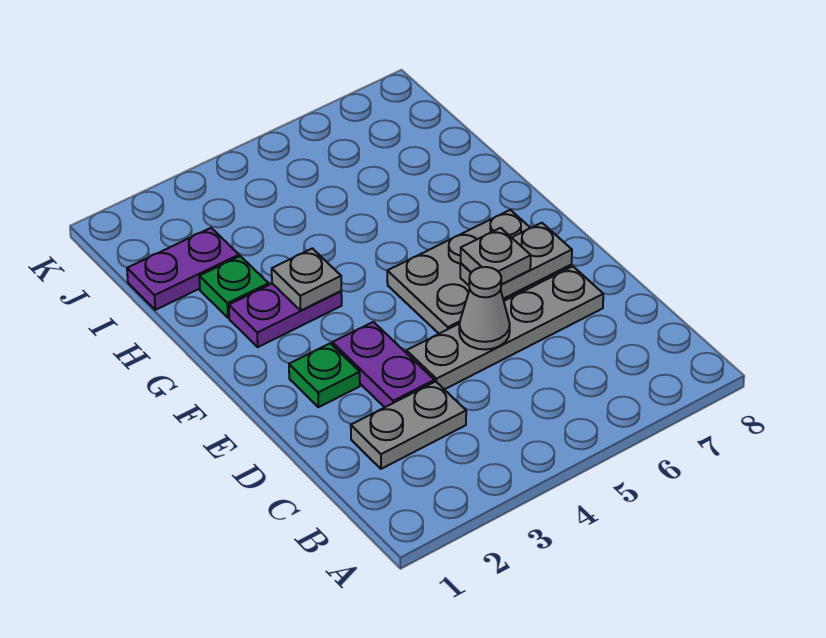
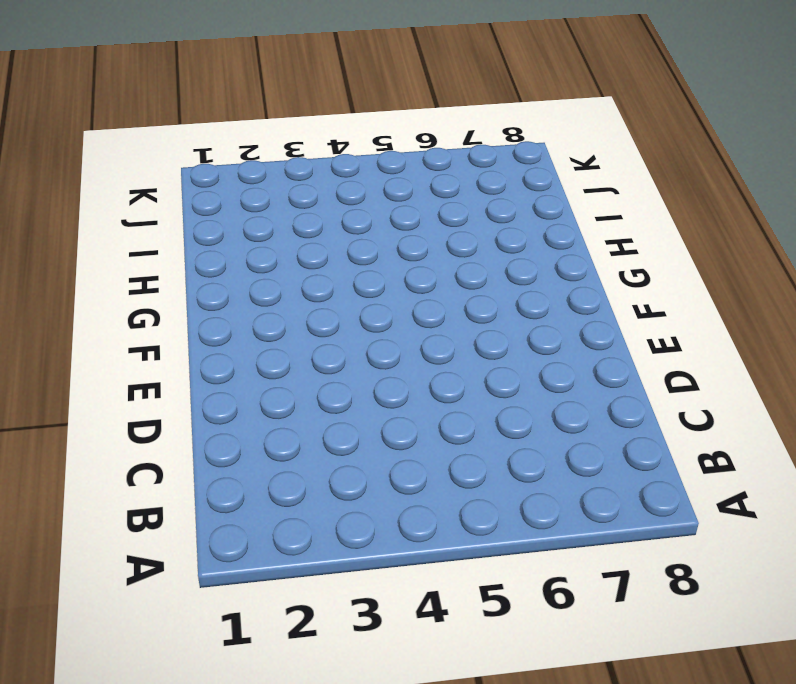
none -> grey plate C2:C3 level 1
none -> purple plate D3:E3 level 1
none -> grey plate D4:D7 level 1

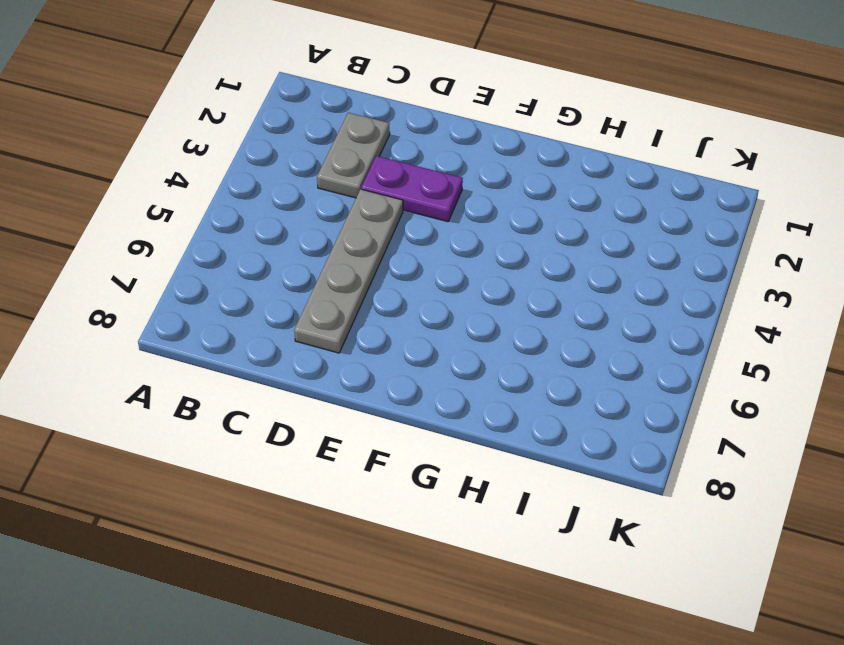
none -> green plate E2 level 1
none -> grey plate E5:F7 level 1
none -> purple plate G2:G3 level 1

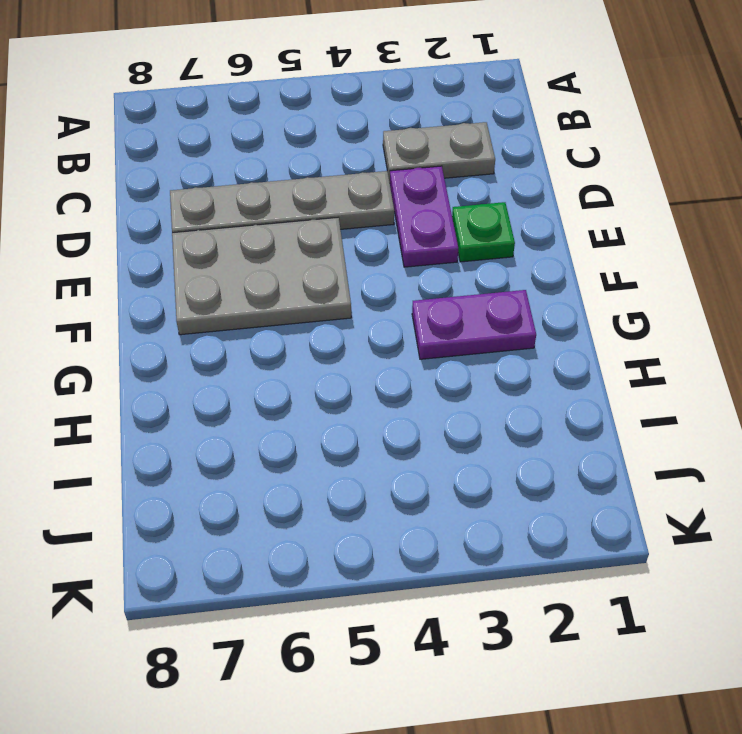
none -> green plate H2 level 1
none -> purple plate I1:I2 level 1
none -> grey cone D5 level 2

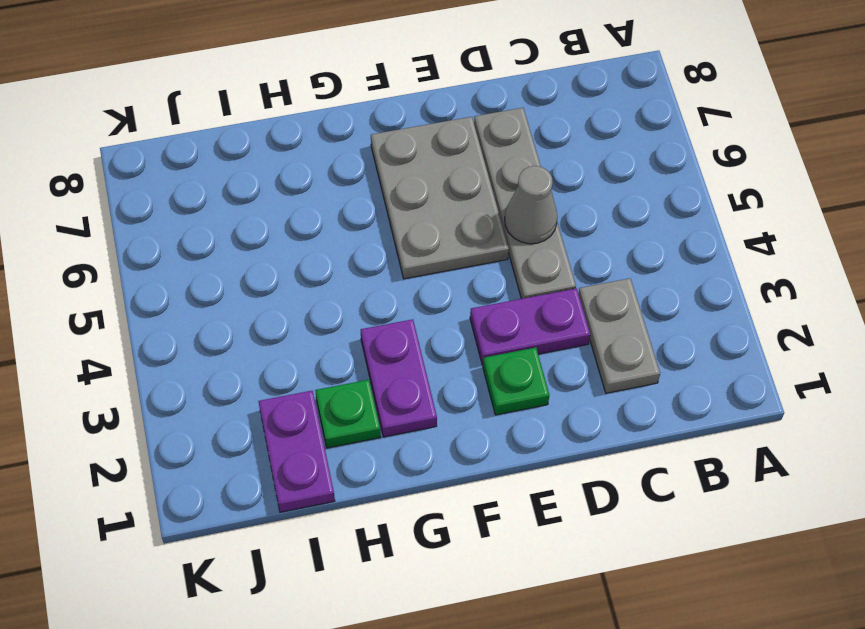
none -> grey plate E6:E7 level 2
none -> grey plate G3 level 2
none -> grey plate E6 level 3

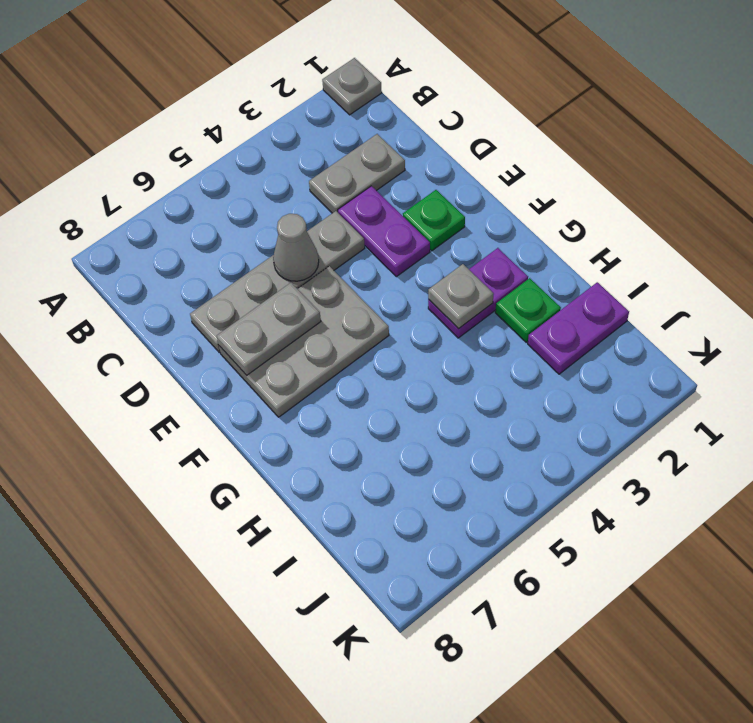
grey plate A1 level 1 -> grey plate E6 level 3

